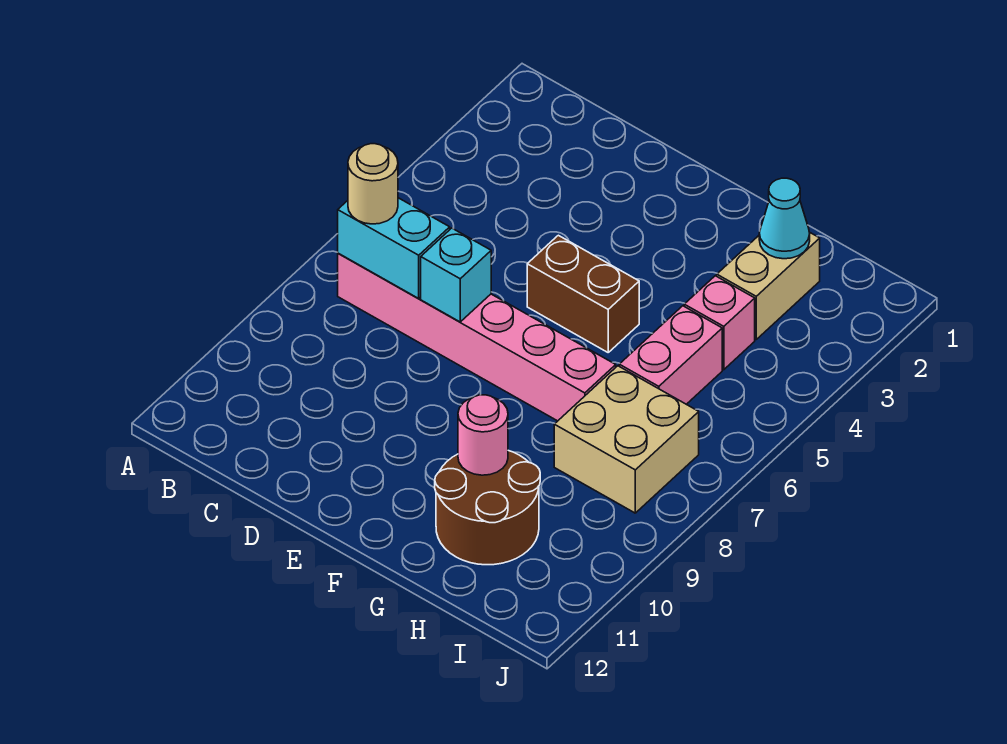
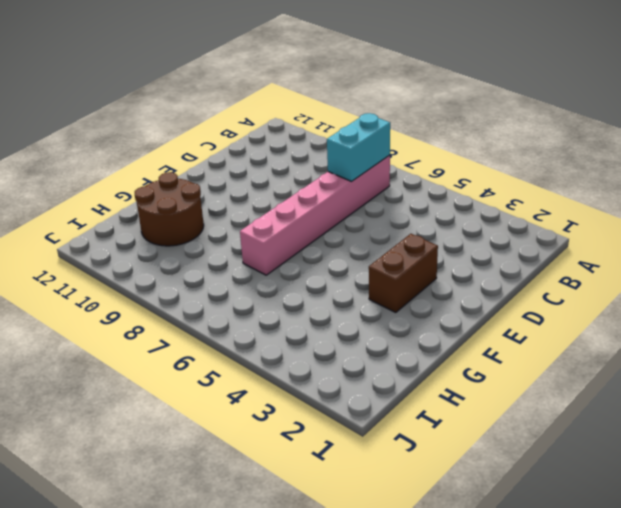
brown brick E3:F3 level 1 -> brown brick E5:F5 level 1
none -> tan brick H2:H3 level 1
none -> pink brick H4 level 1
none -> pink brick H5:H6 level 1

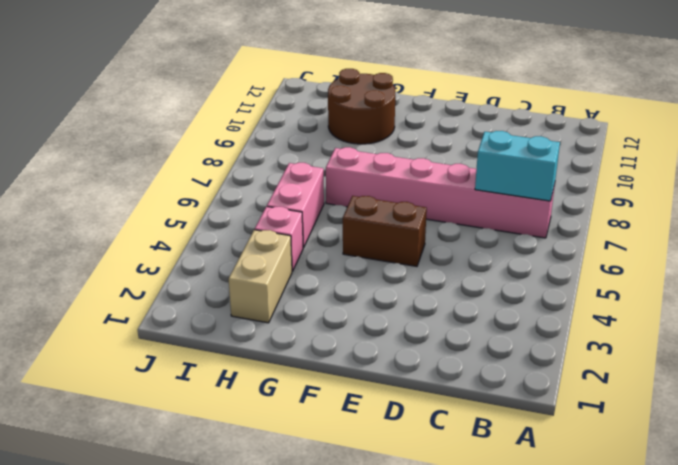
none -> tan brick H7:I8 level 1
none -> cyan brick D7 level 2
none -> pink round brick G10 level 2

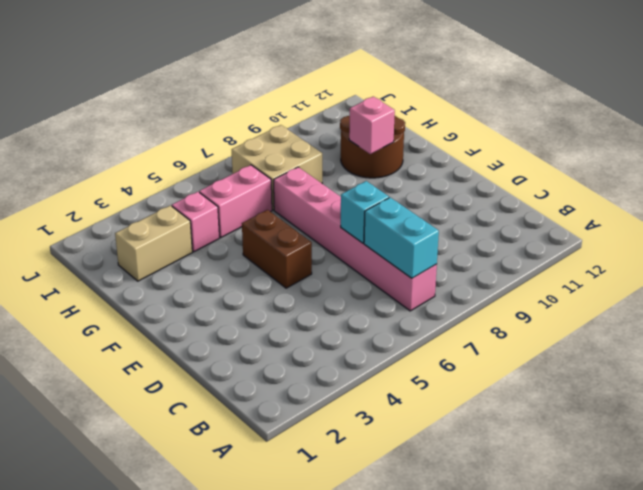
pink brick G10 level 2 -> pink round brick G10 level 2
none -> cyan cone H2 level 2
none -> tan round brick B7 level 3

